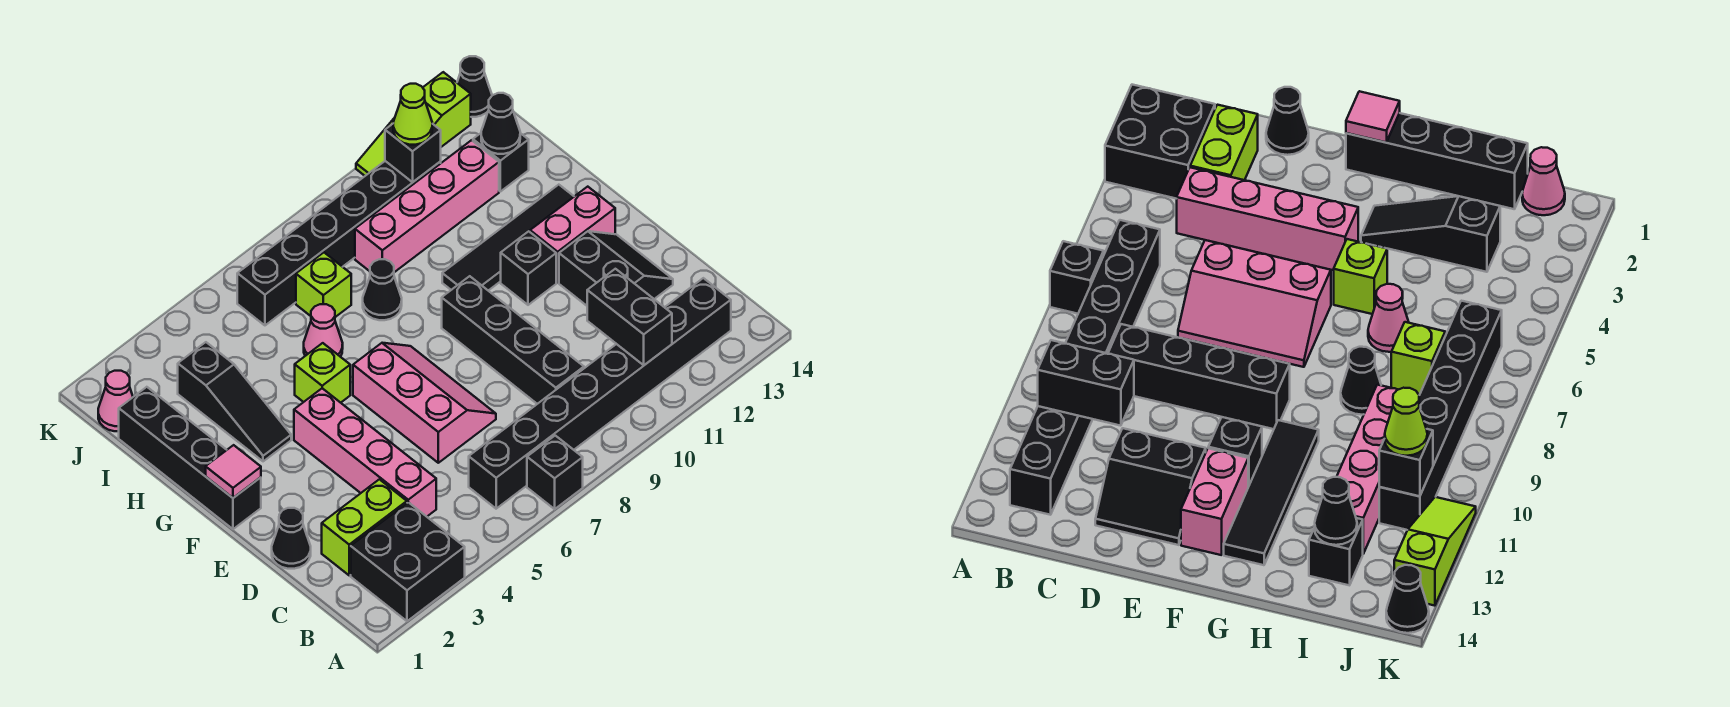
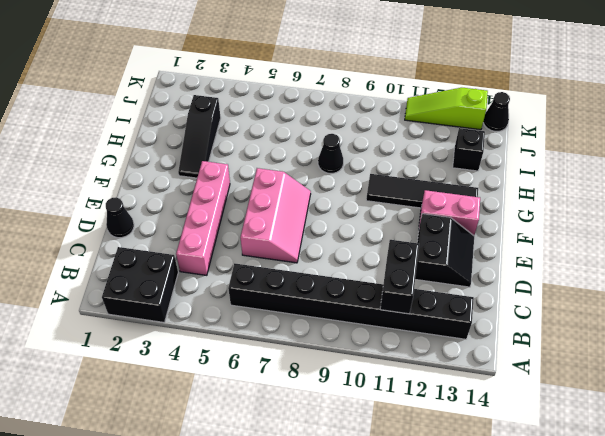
none -> black brick A7 level 1
none -> lime brick C2:C3 level 1
none -> black brick C9:F9 level 1

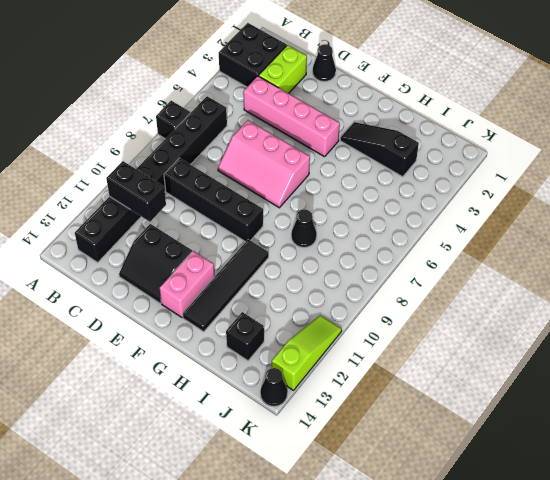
none -> black brick F1:I1 level 1
none -> black brick F11 level 1
none -> lime brick G5 level 1

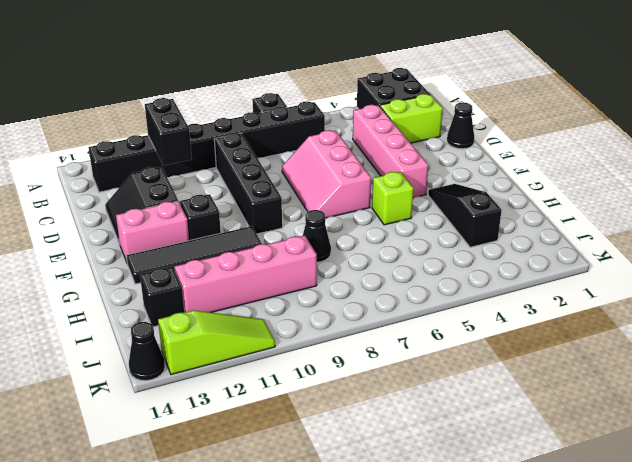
none -> black brick F1:I1 level 1
none -> pink cone H6 level 1
none -> lime brick I7 level 1

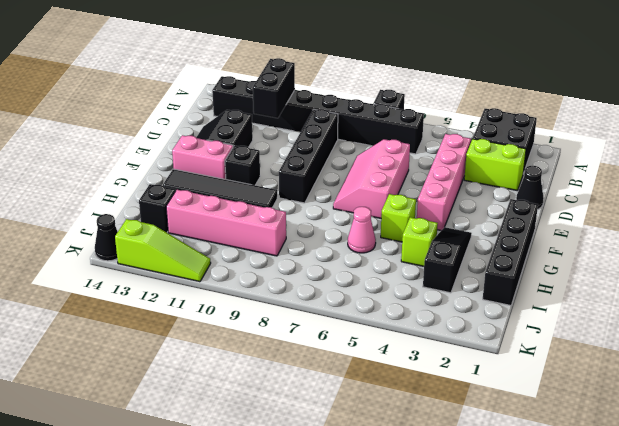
lime brick H4 level 1 -> lime brick I7 level 1
none -> black cone H8 level 1
none -> pink cone J1 level 1
none -> black brick J6:J11 level 1

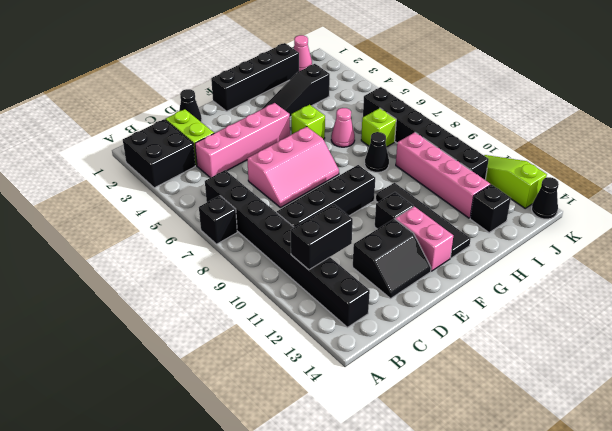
none -> pink tile F1 level 2
none -> black cone I13 level 2
none -> black brick J11 level 2

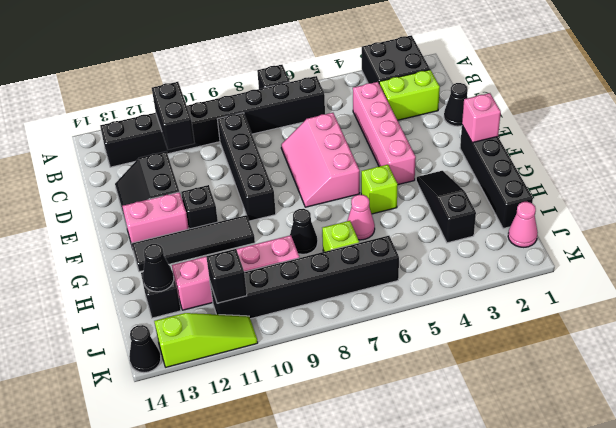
pink brick F1 level 2 -> pink tile F1 level 2
none -> lime cone J11 level 3

